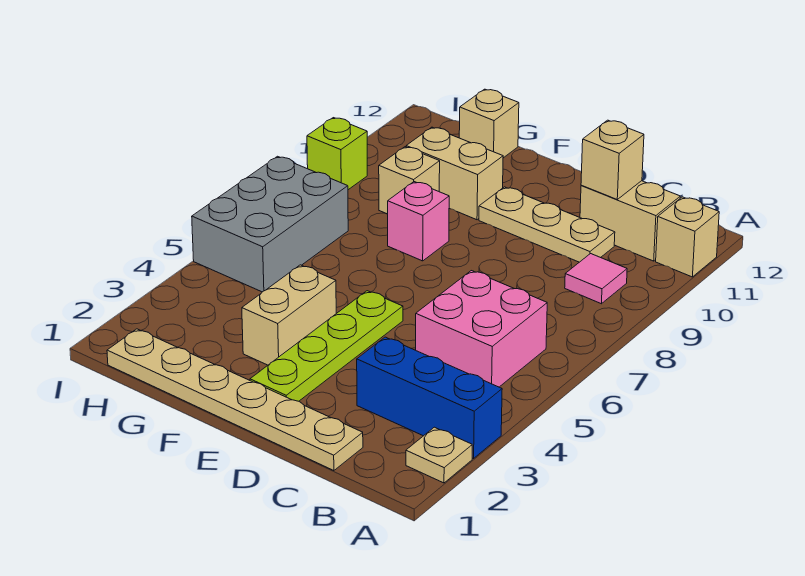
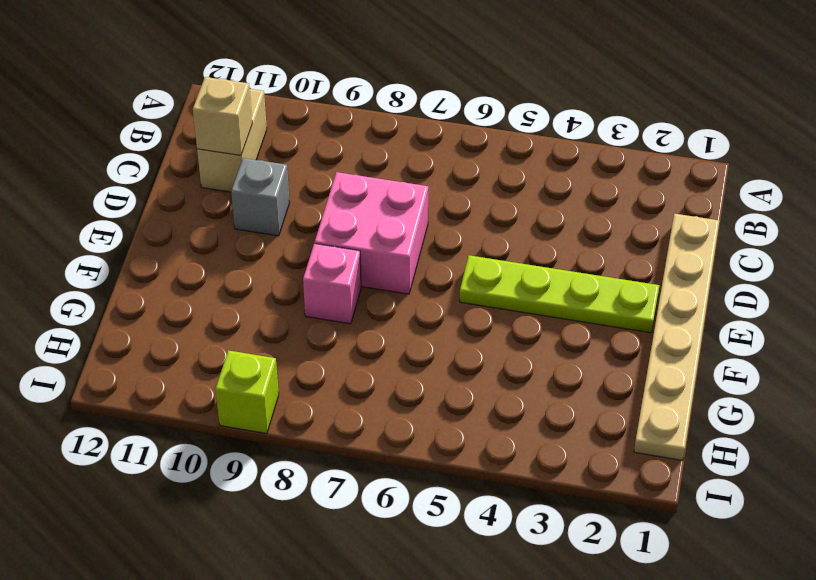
pink brick D7:E8 level 1 -> pink brick B5:C6 level 1
grey brick D10 level 1 -> tan plate C10:E10 level 1
none -> tan plate A2 level 1
none -> blue brick A3:C3 level 1
none -> tan brick A11 level 1

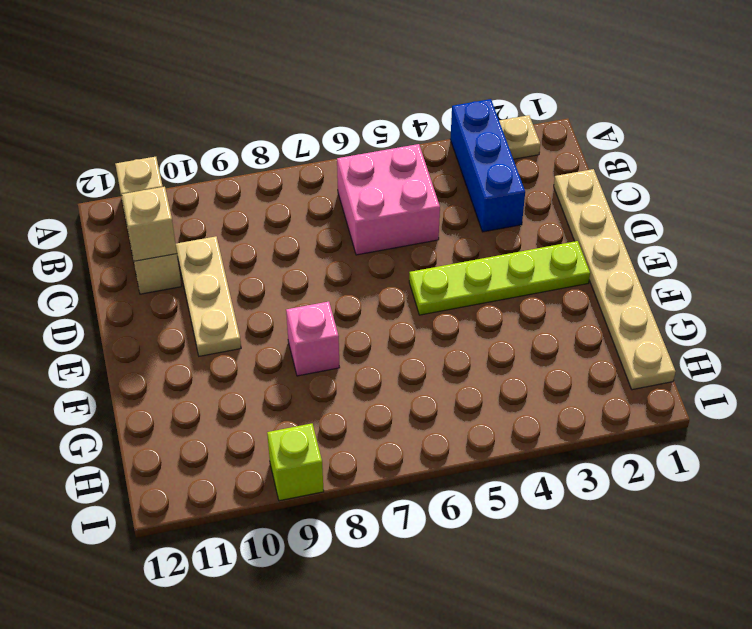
none -> pink tile B9 level 1
none -> tan brick F3:F4 level 1
none -> tan brick F10:G10 level 1

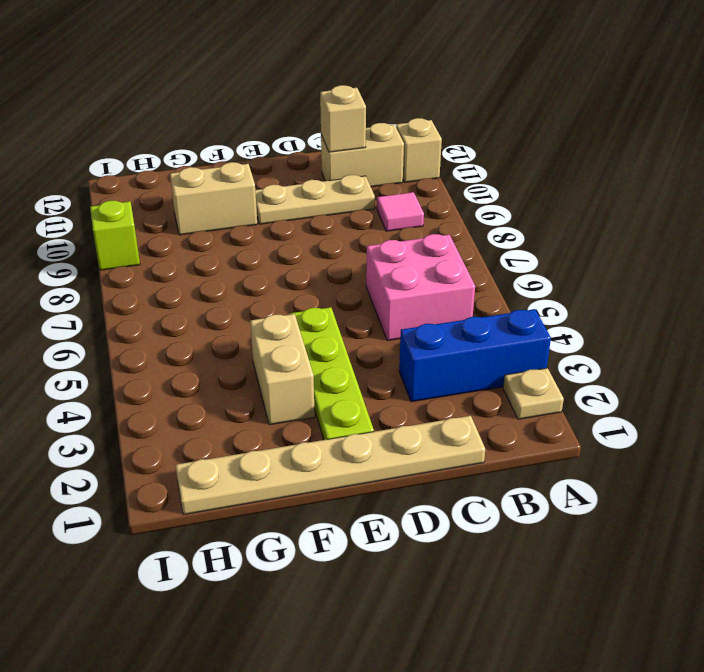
none -> pink brick F8 level 1
none -> tan brick G9 level 1
none -> tan brick G12 level 1

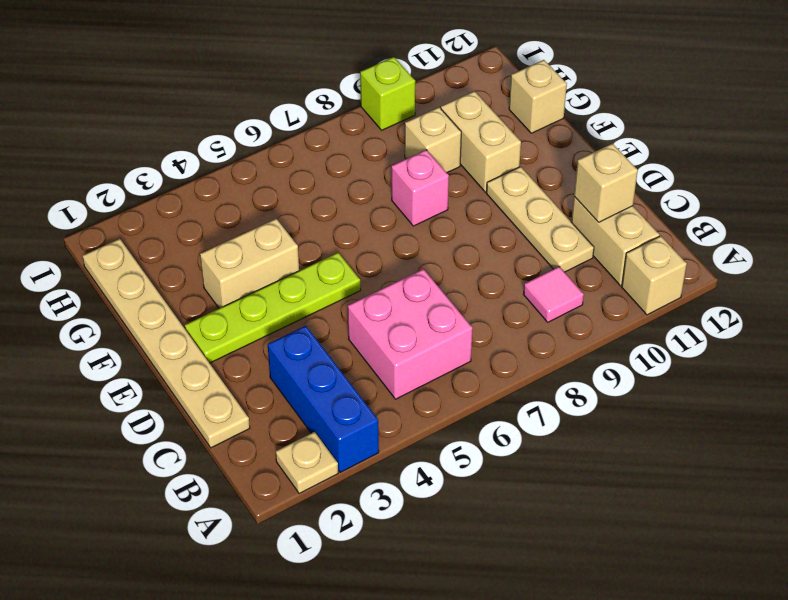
none -> grey brick H5:I7 level 1

